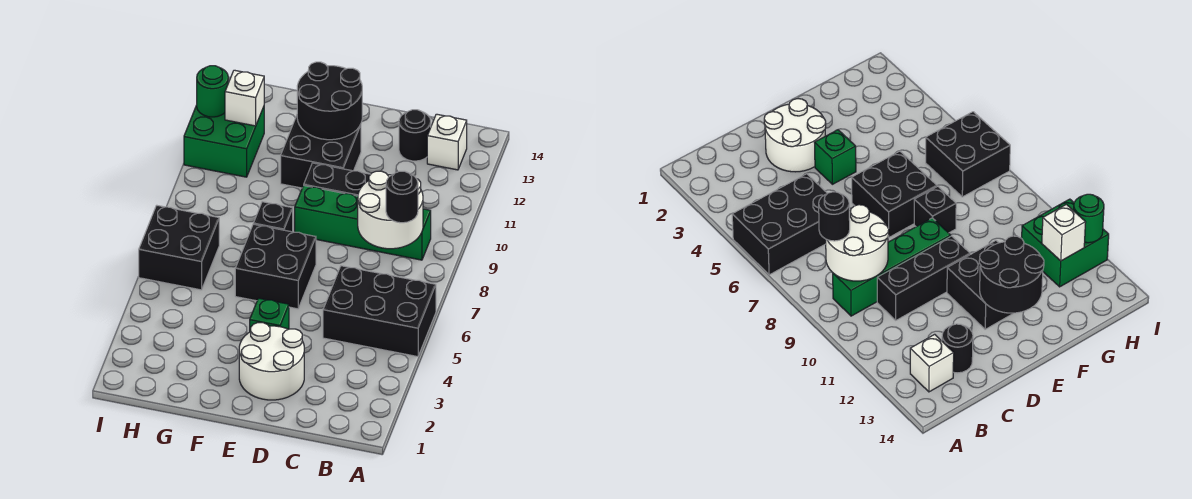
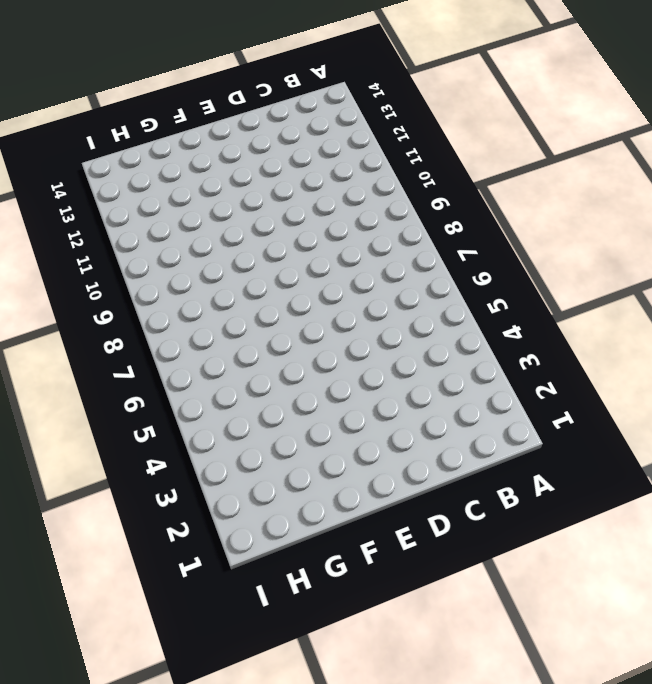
none -> black brick A5:C6 level 1
none -> green brick B9:E9 level 1
none -> white brick B13 level 1

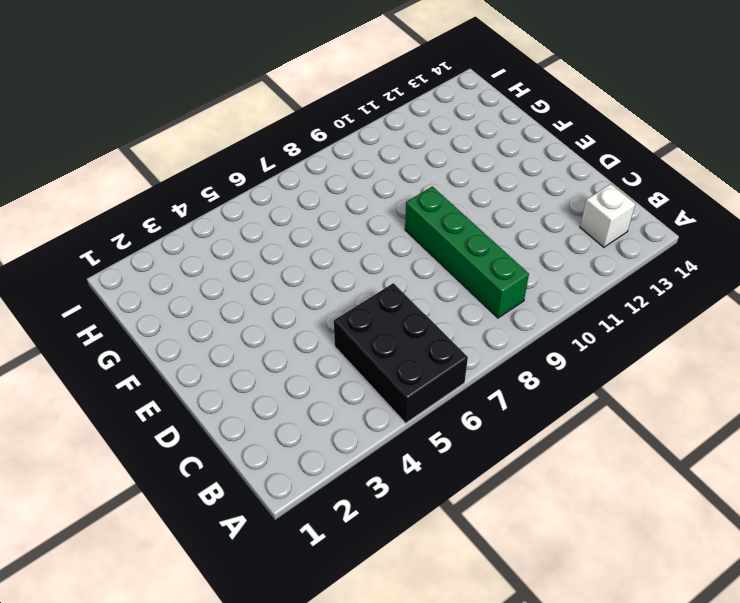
none -> black brick C10:E10 level 1
none -> black round brick C13 level 1
none -> white round brick D2:E3 level 1

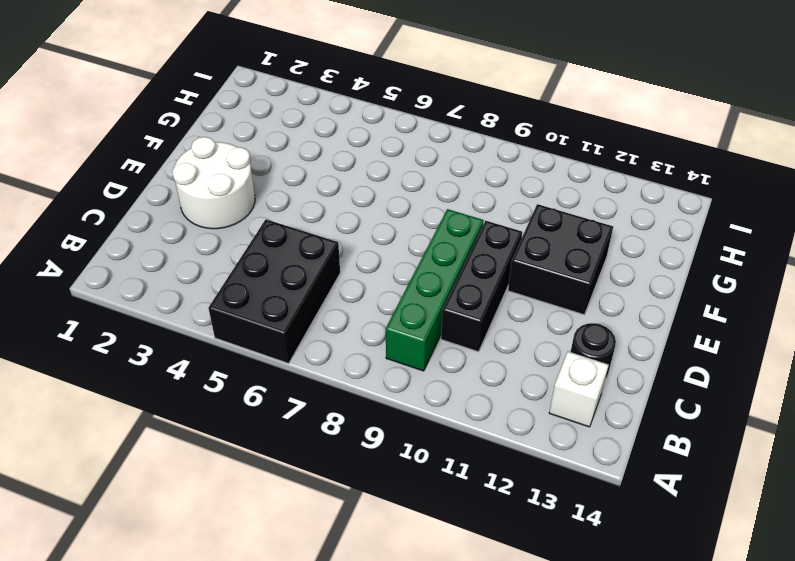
none -> green brick E4 level 1
none -> black brick E6:F7 level 1
none -> black brick F8 level 1

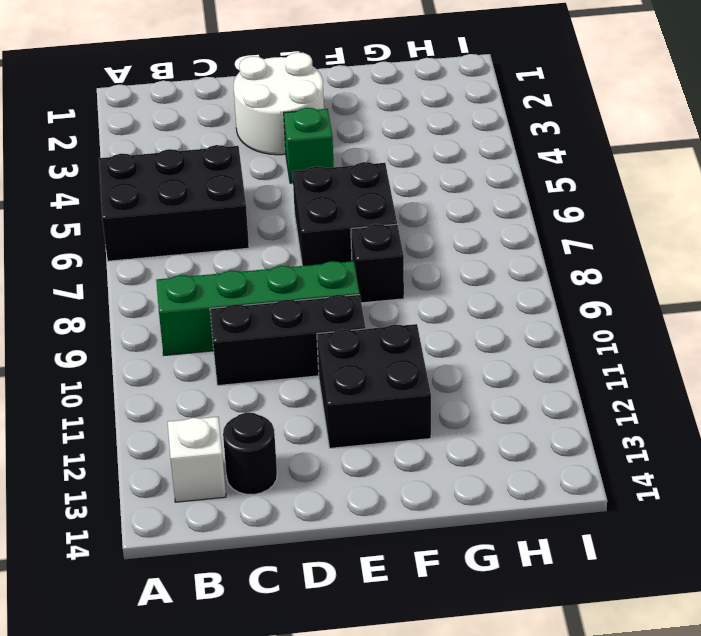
none -> black brick H6:I7 level 1
none -> green brick H11:I12 level 1
none -> white round brick B8:C9 level 2

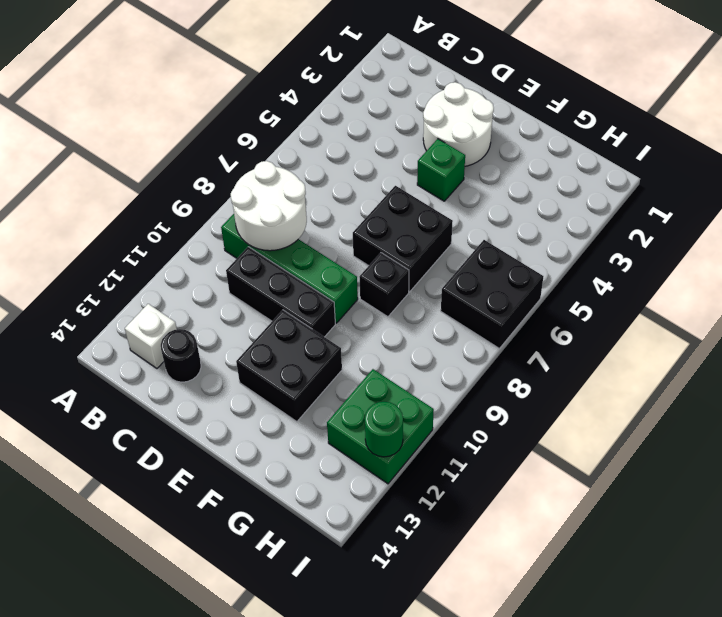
none -> black brick A5:C6 level 1
none -> black round brick E12:F13 level 2
none -> white brick H12 level 2

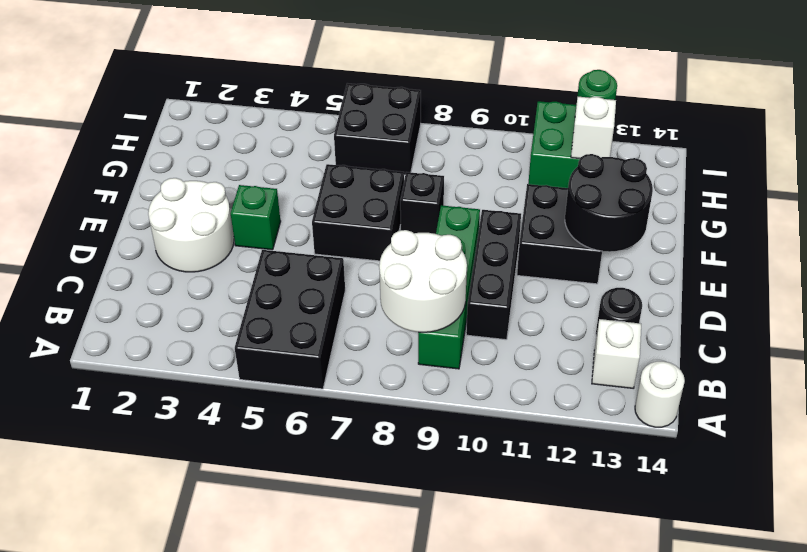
white round brick A14 level 1 -> none
none -> black round brick B8 level 3

